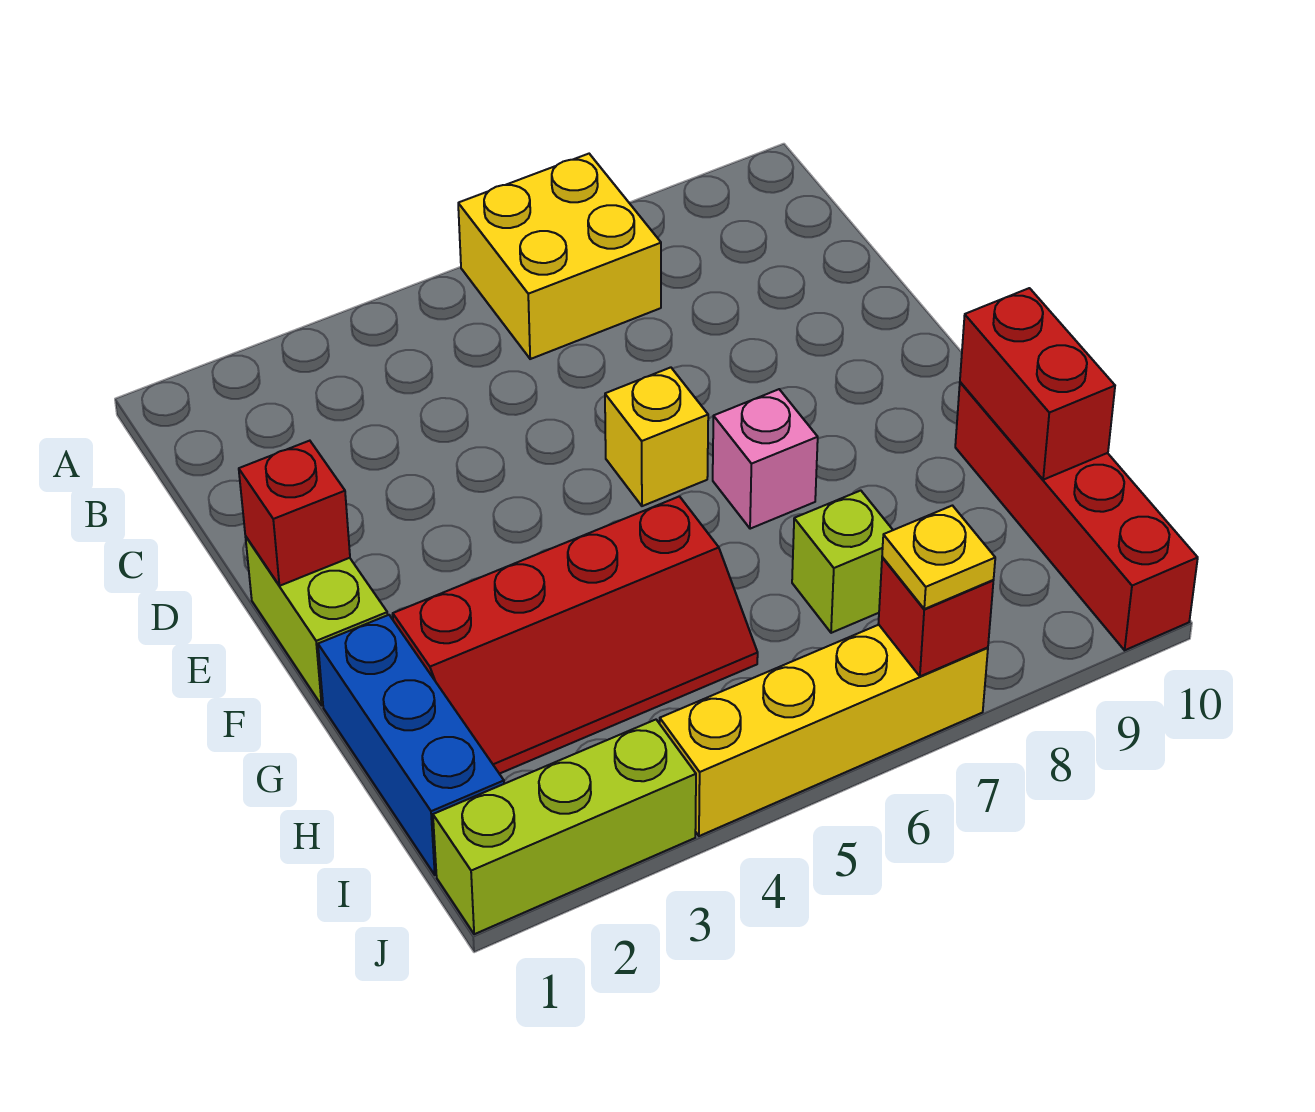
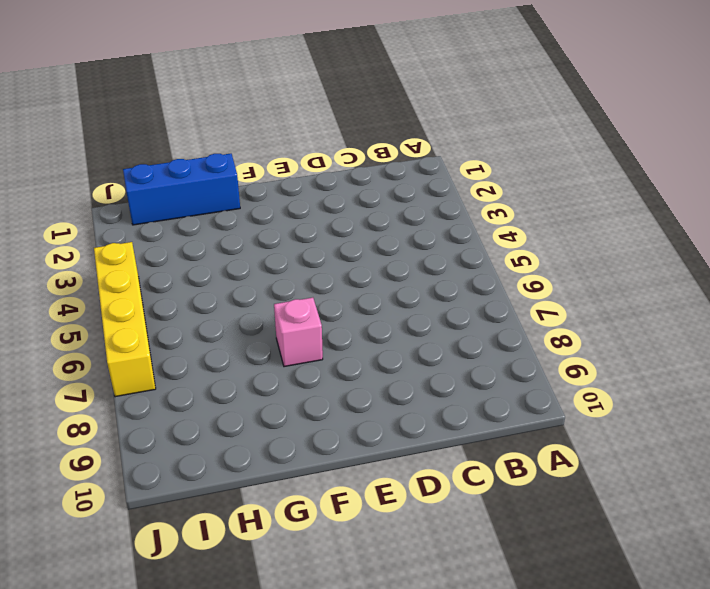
none -> yellow brick A6:B7 level 1
none -> lime brick E1:F1 level 1
none -> yellow brick E6 level 1

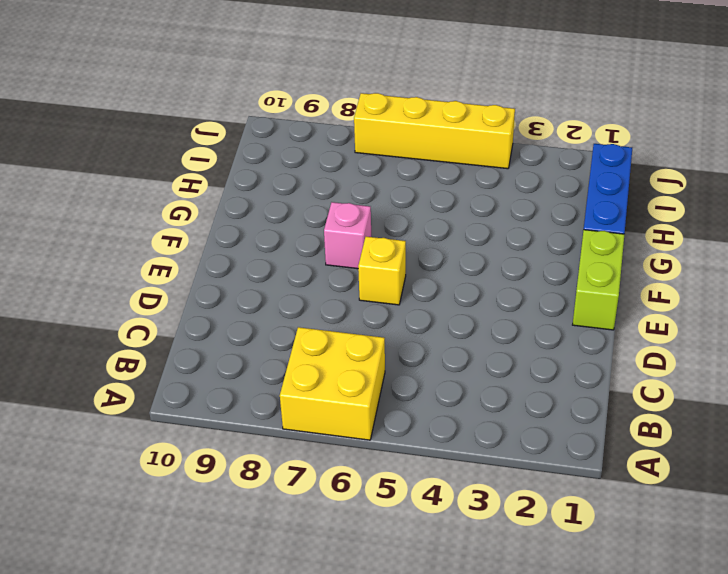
none -> red slope G2:H5 level 1 top G
none -> red brick G10:J10 level 1
none -> lime brick H7 level 1

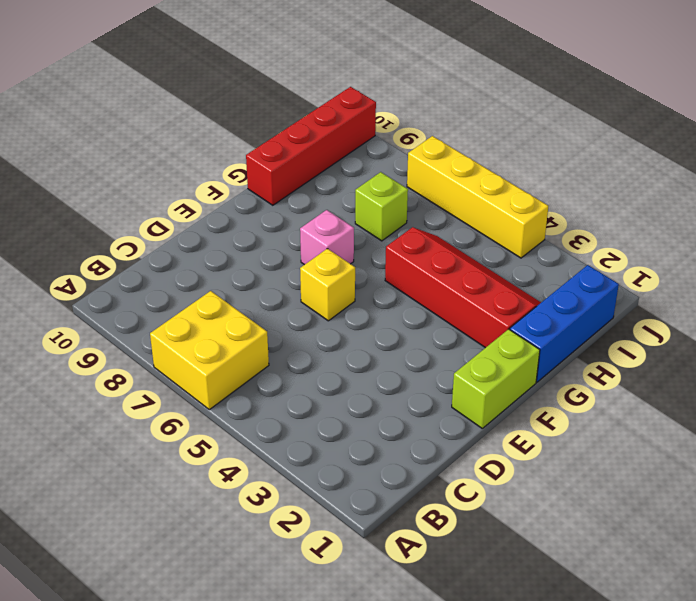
none -> lime brick J1:J3 level 1
none -> red brick E1 level 2
none -> red brick G10:H10 level 2

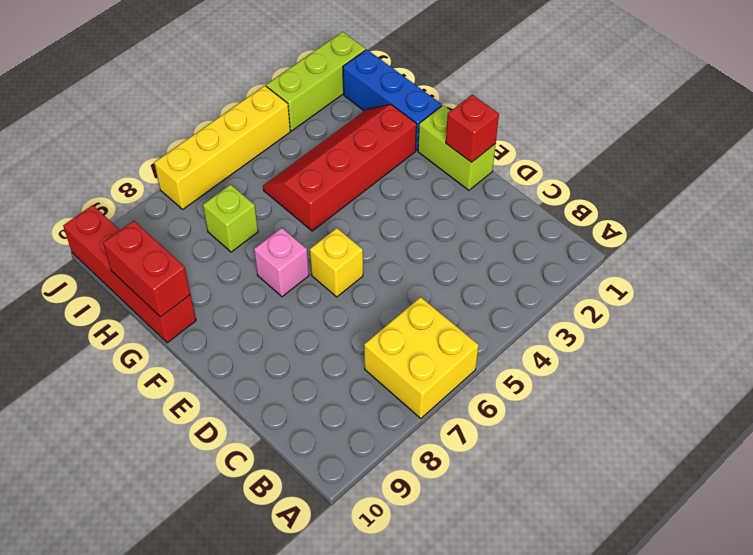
none -> red brick J7 level 2
none -> yellow plate J7 level 3

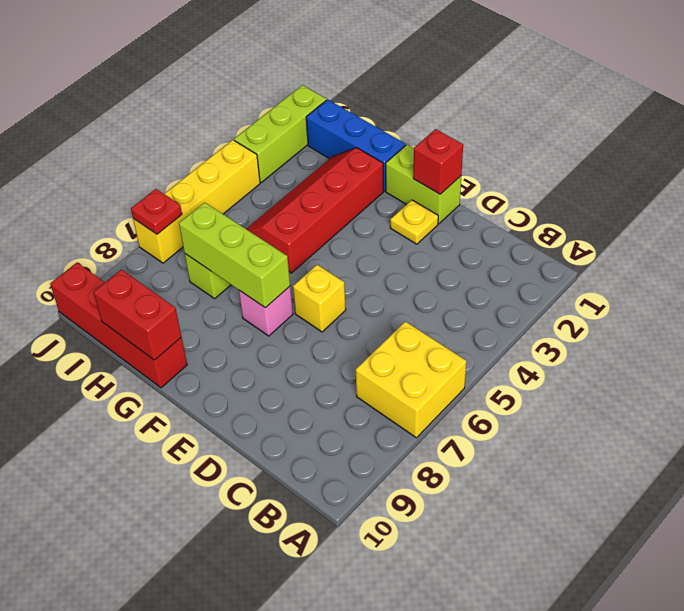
yellow plate E2 level 1 -> yellow plate J7 level 3
lime brick F7:H7 level 2 -> none
red plate J7 level 2 -> red brick J7 level 2

